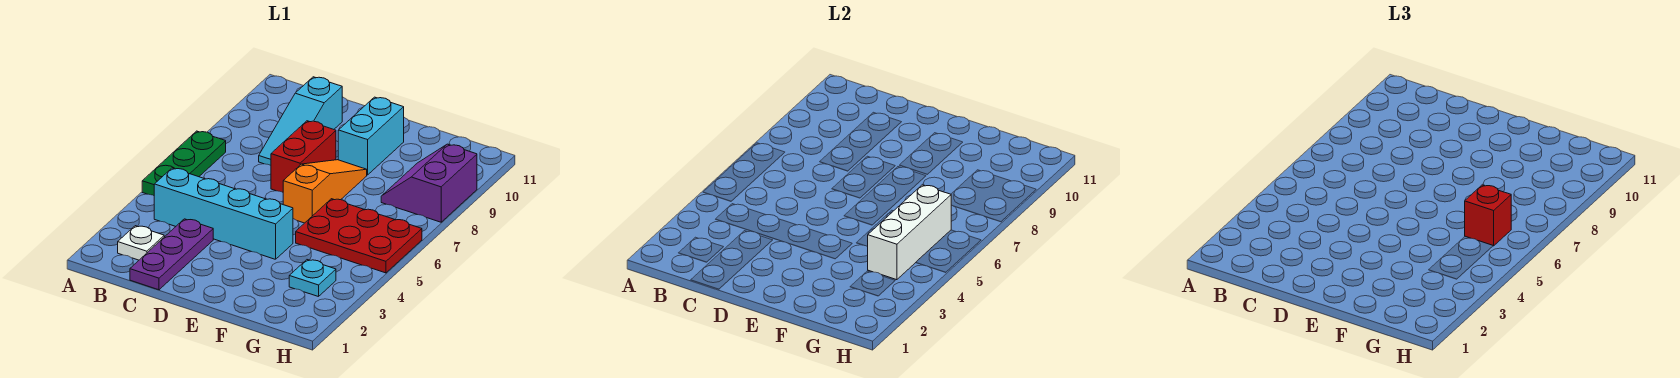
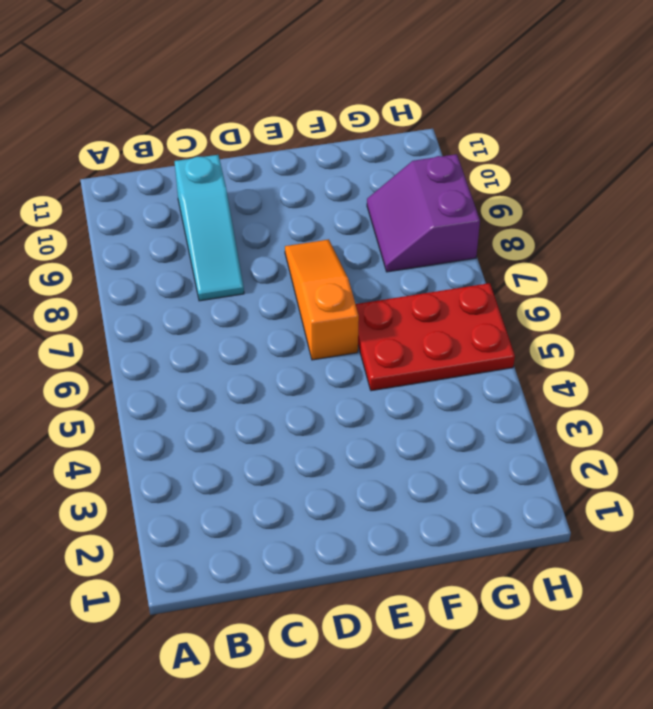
none -> green plate A5:A7 level 1
none -> white plate B2 level 1
none -> cyan brick B4:E4 level 1

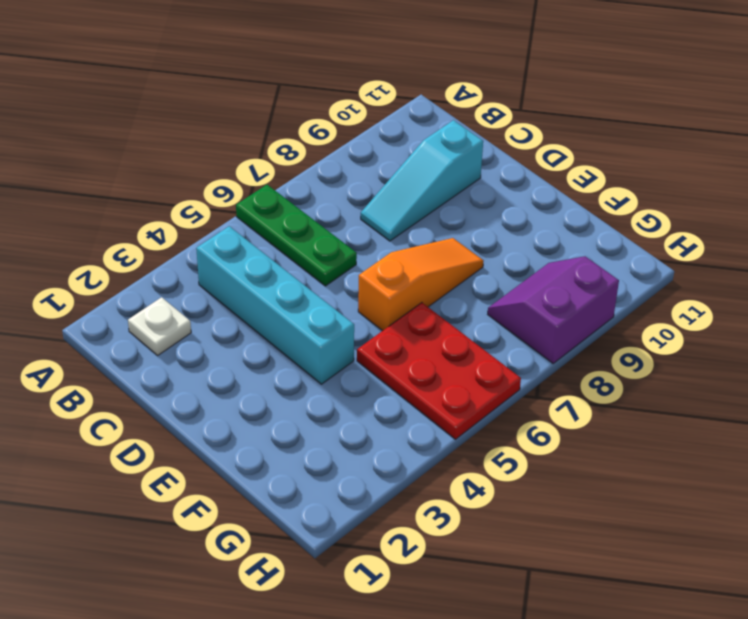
green plate A6:C6 level 1 -> green plate A5:A7 level 1
none -> purple plate C1:C3 level 1
none -> red brick D7:D8 level 1
none -> cyan brick E9:E10 level 1

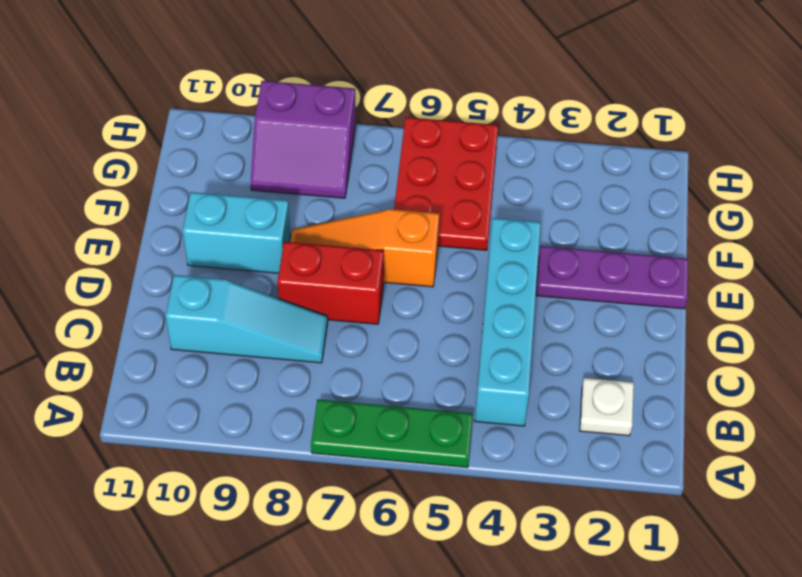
purple plate E1:E3 level 1 -> purple plate C1:C3 level 1
none -> cyan plate G3 level 1
none -> white brick G4:G6 level 2
none -> red brick G6 level 3

